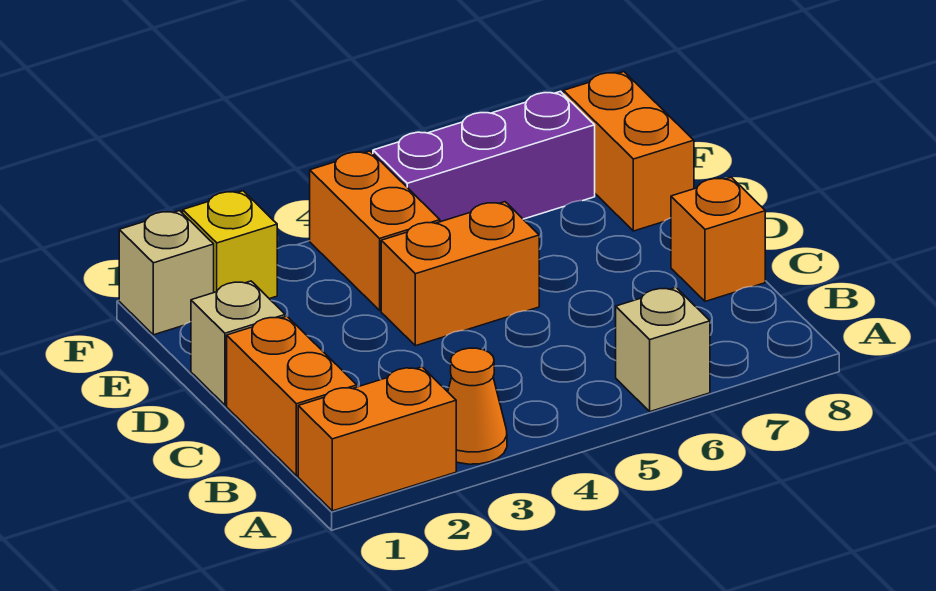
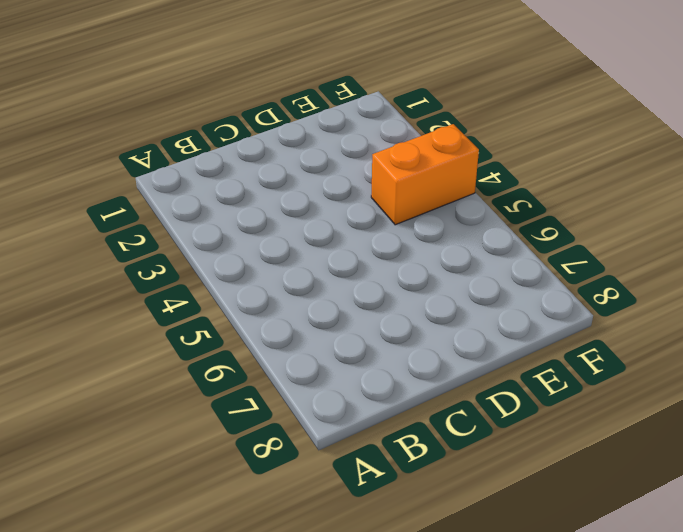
none -> orange brick A1:A2 level 1
none -> orange cone A3 level 1
none -> tan brick A6 level 1

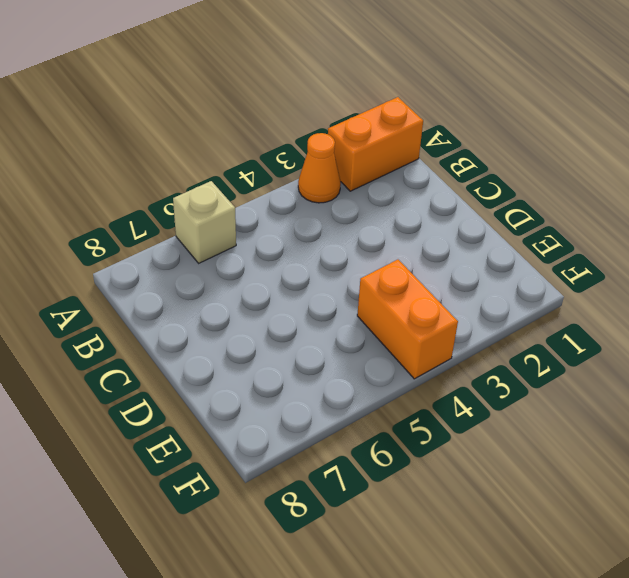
none -> orange brick B1:C1 level 1
none -> orange brick C8 level 1
none -> tan brick D1 level 1

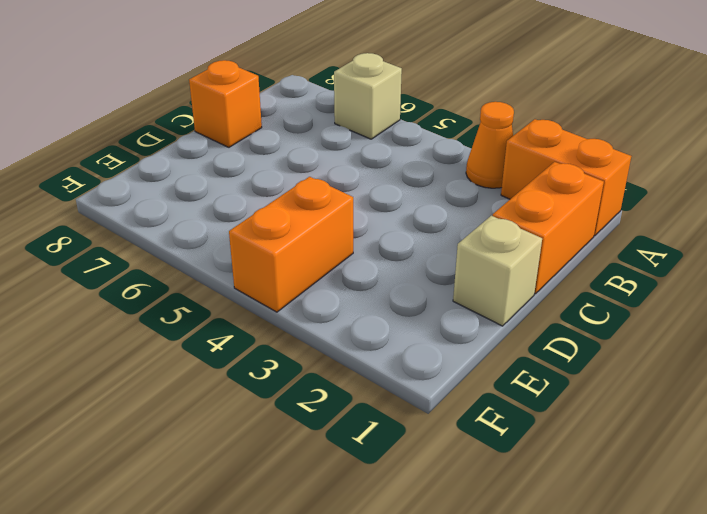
none -> orange brick D4:D5 level 1
none -> orange brick E8:F8 level 1
none -> tan brick F1 level 1

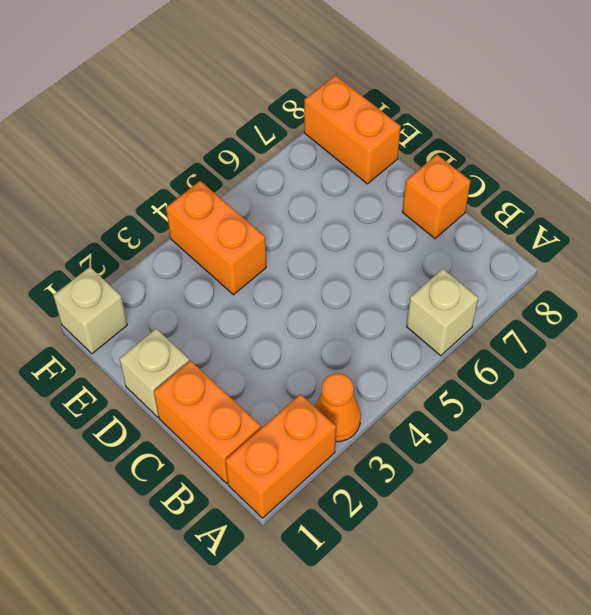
none -> orange brick D4:D5 level 1
none -> yellow brick F2 level 1
none -> purple brick F5:F7 level 1

